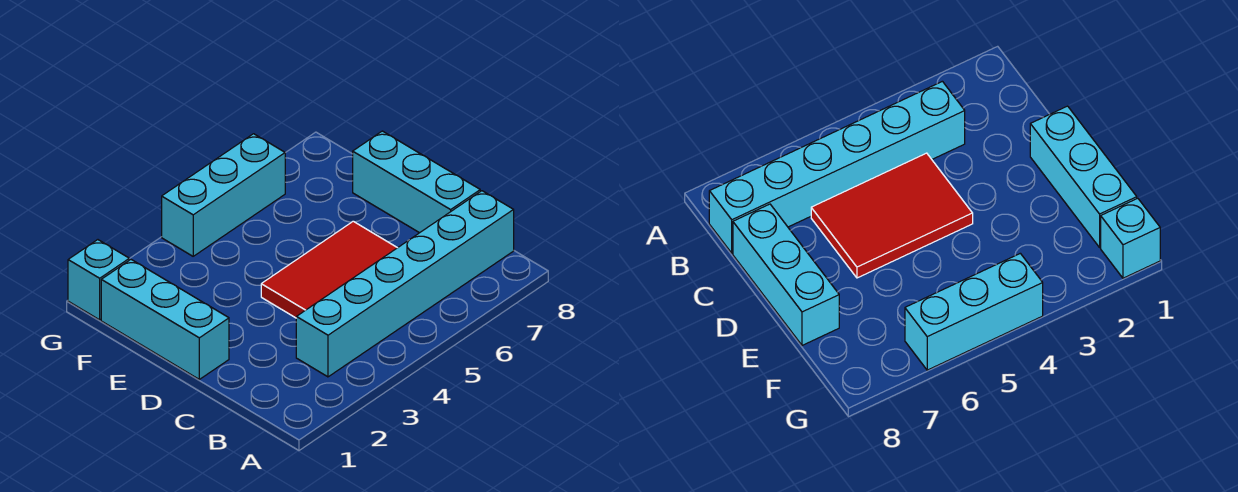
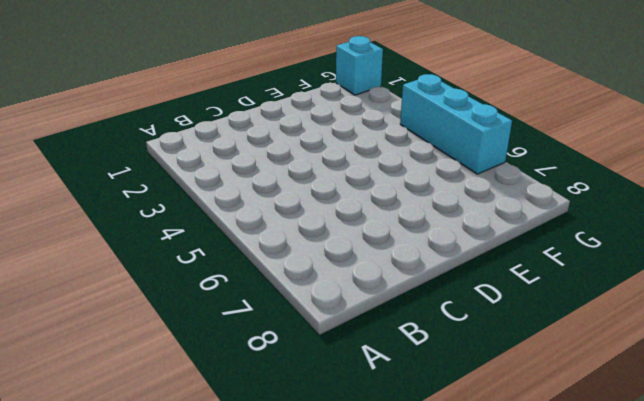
none -> cyan brick B3:B8 level 1
none -> red tile C4:D6 level 1

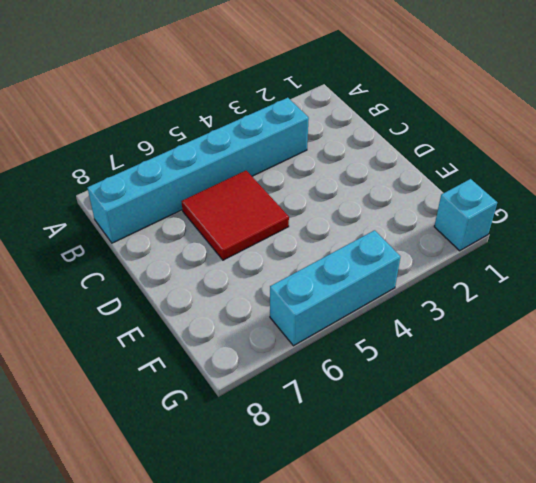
red tile C5:D6 level 1 -> red tile C4:D6 level 1
none -> cyan brick C8:E8 level 1
none -> cyan brick D1:F1 level 1

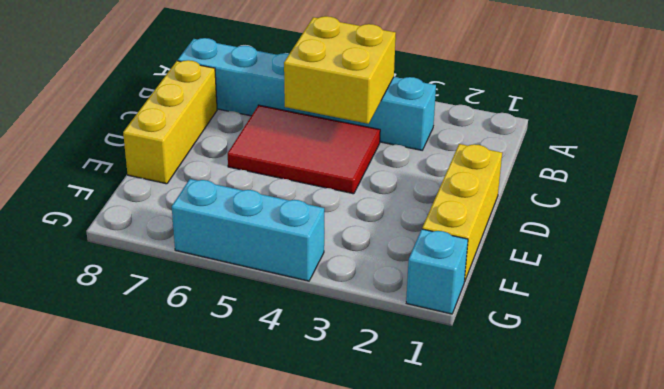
yellow brick B4:C5 level 2 -> none
yellow brick C8:E8 level 1 -> cyan brick C8:E8 level 1
yellow brick D1:F1 level 1 -> cyan brick D1:F1 level 1

